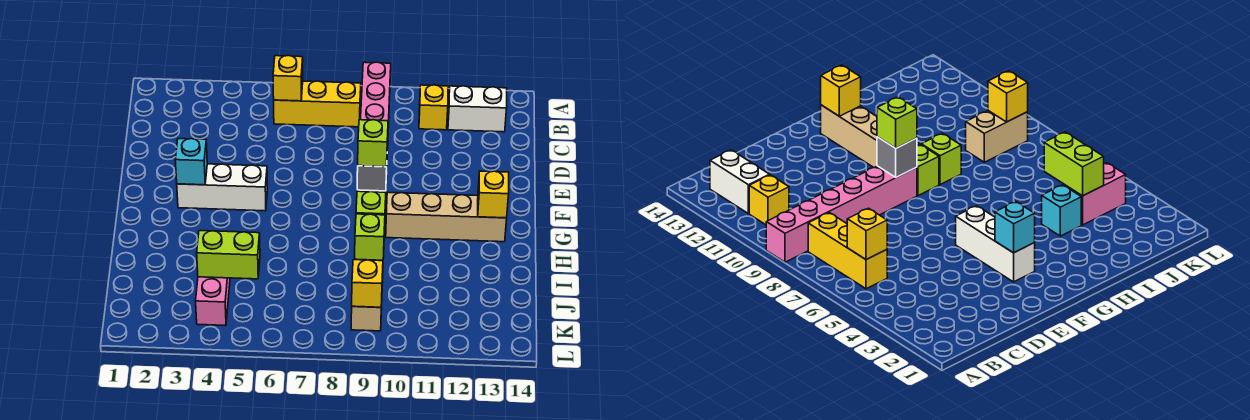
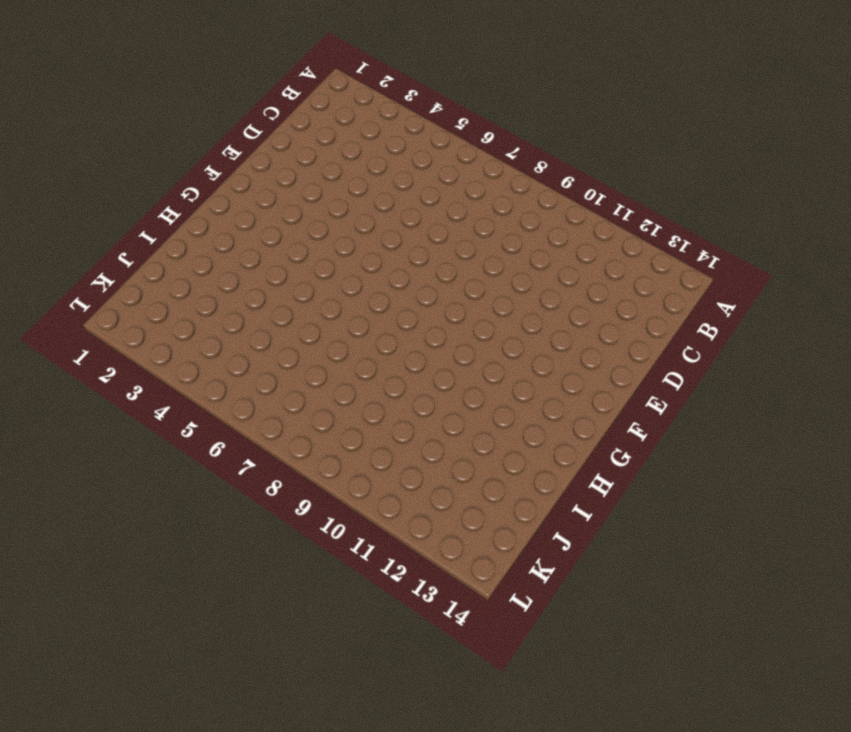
none -> pink brick A9:F9 level 1
none -> yellow brick B6:B8 level 1
none -> yellow brick B11 level 1

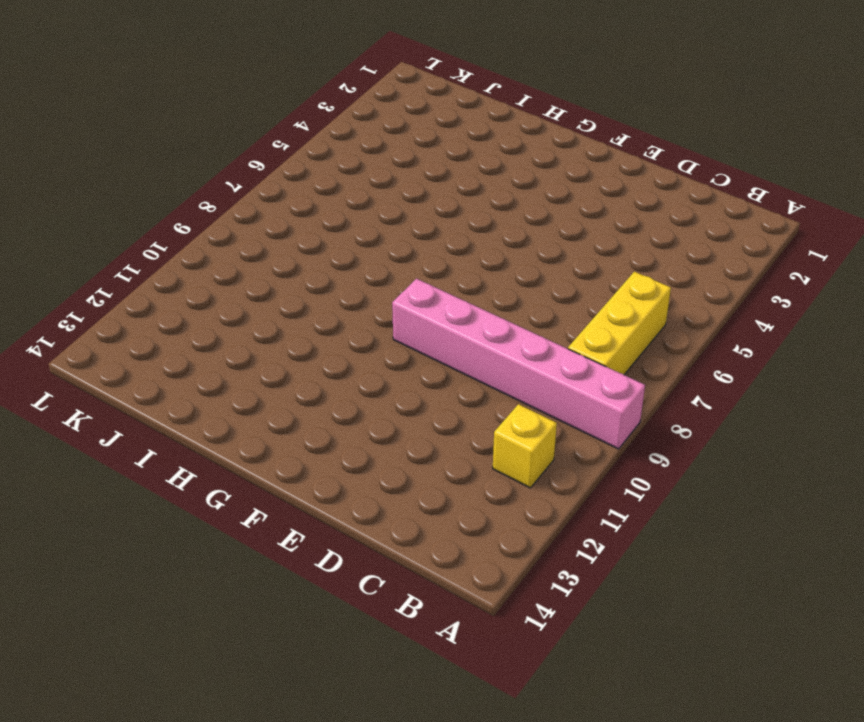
none -> white brick B12:B13 level 1
none -> white brick F3:F5 level 1
none -> lime brick G9 level 1

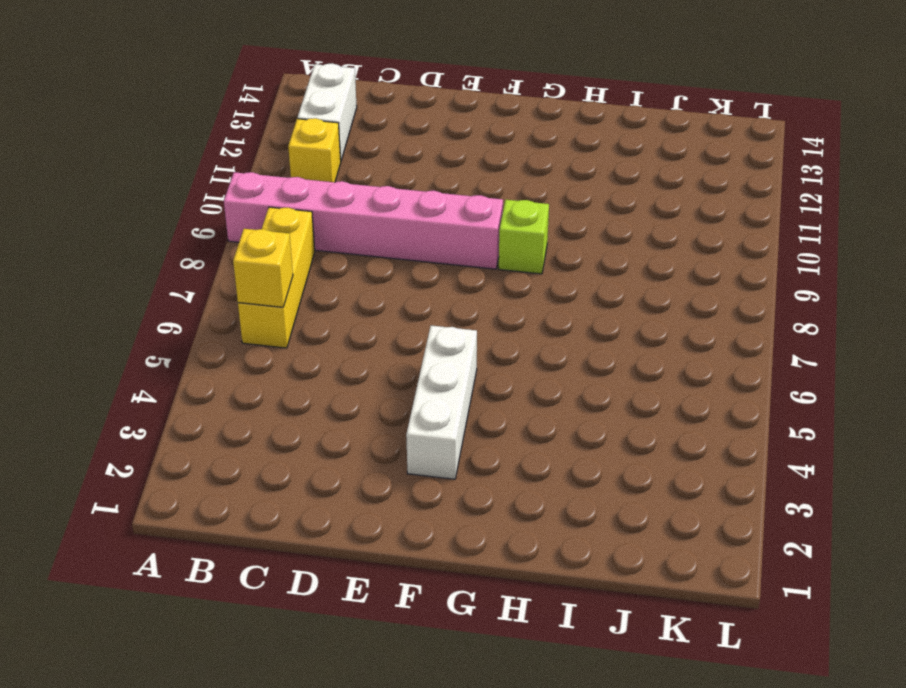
none -> tan brick G10:G13 level 1
none -> lime brick H9 level 1
none -> cyan brick I4 level 1

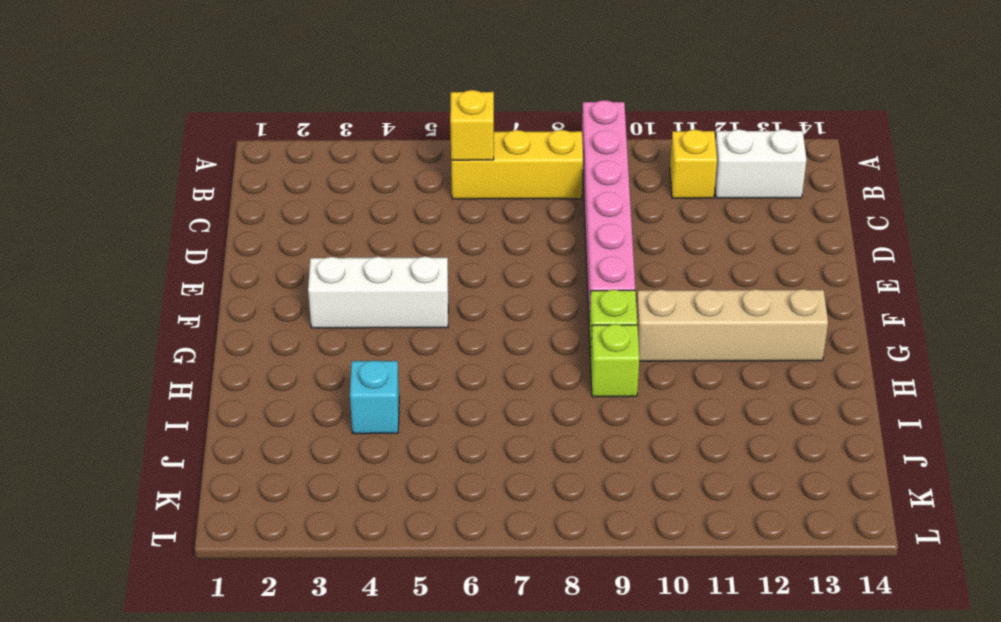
none -> pink brick J4:K4 level 1
none -> tan brick J9:K9 level 1
none -> cyan brick F3 level 2

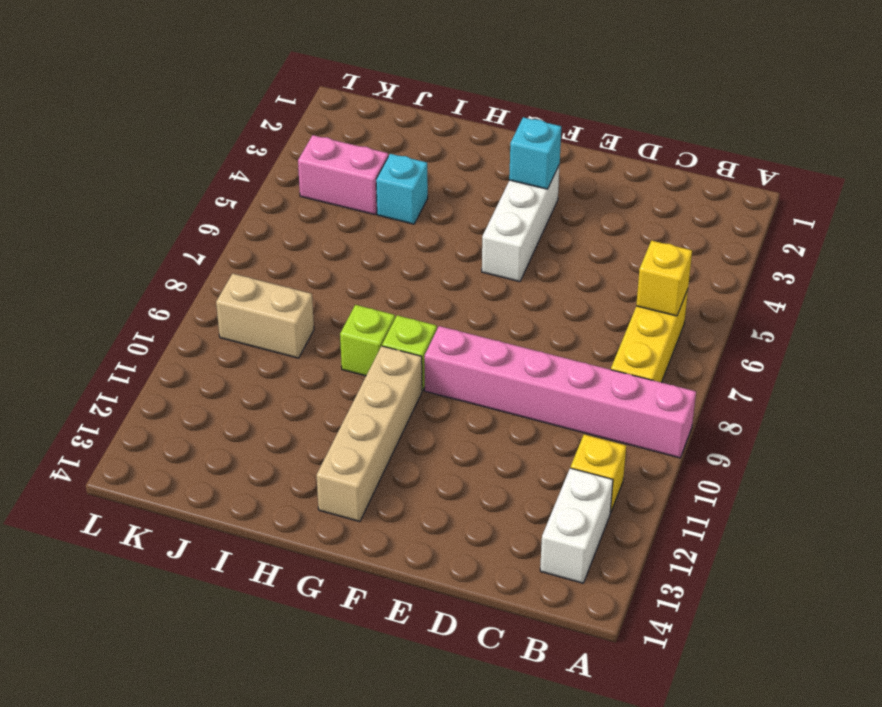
none -> grey brick F9 level 2
none -> yellow brick G13 level 2
none -> lime brick J4:J5 level 2

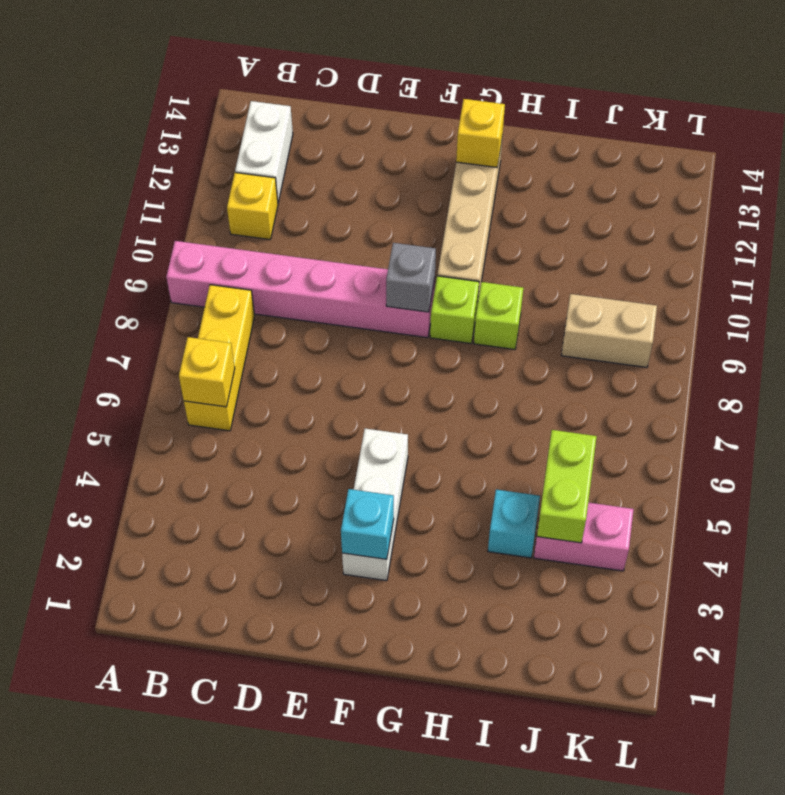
none -> yellow brick K9 level 2
none -> lime brick F9 level 3

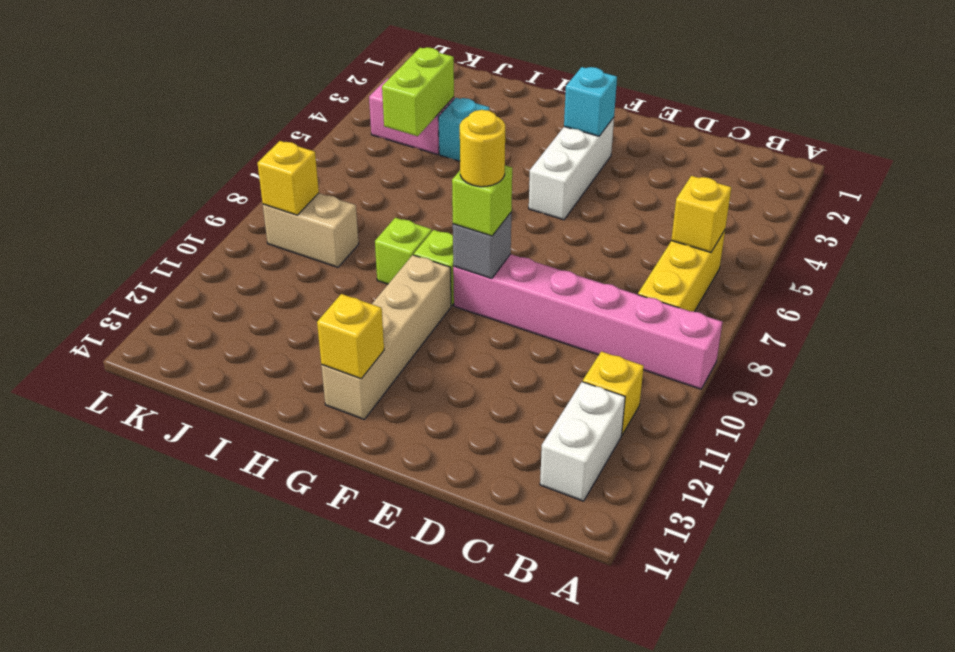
yellow round brick F9 level 4 -> none

